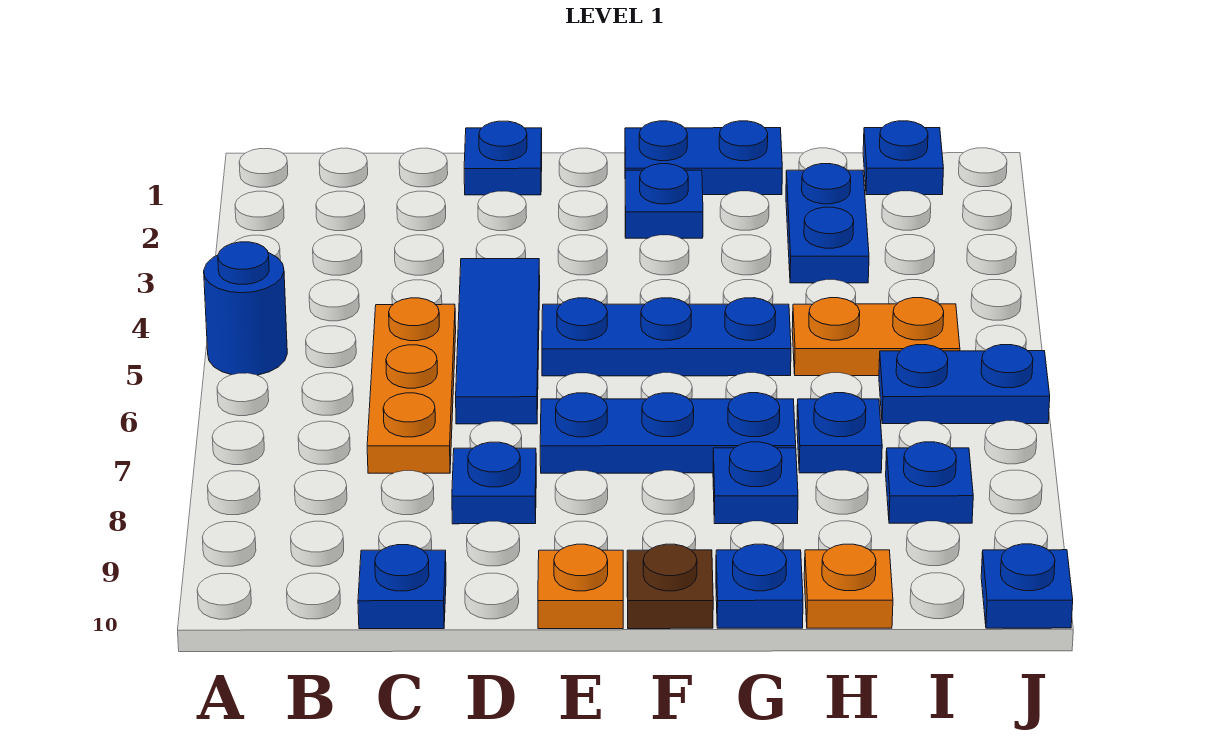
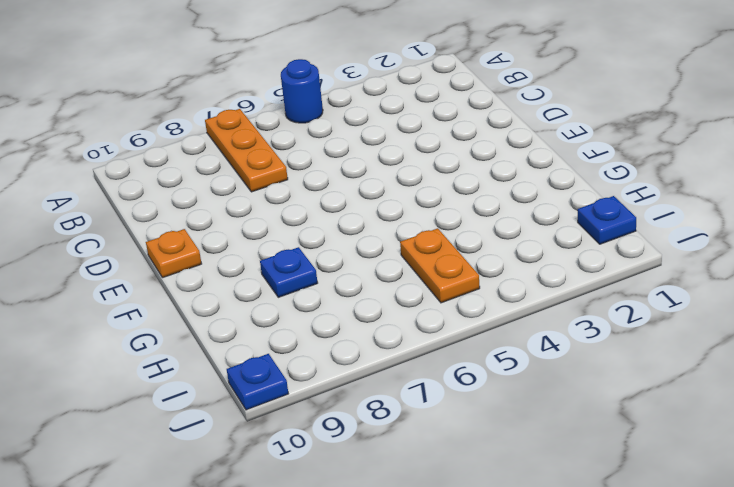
orange plate A7:C7 level 1 -> orange plate C5:C7 level 1
none -> blue plate C10 level 1
none -> blue plate D1 level 1
none -> blue tile D4:D6 level 1

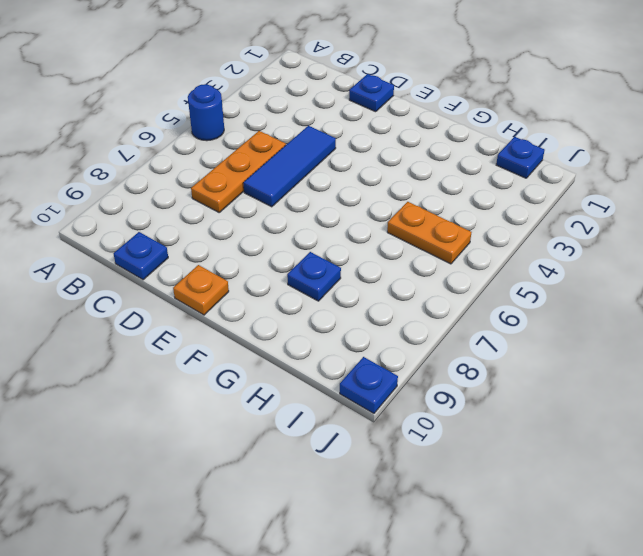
none -> blue plate D8 level 1
none -> blue plate E5:G5 level 1
none -> blue plate E7:G7 level 1

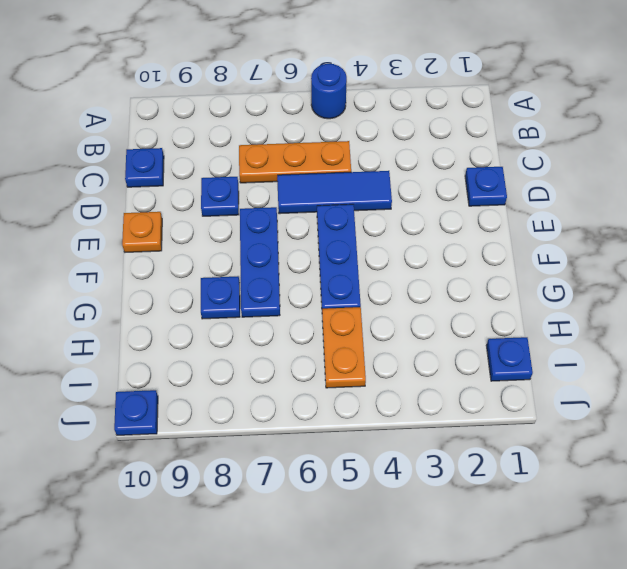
none -> blue plate F1:G1 level 1
none -> blue plate F2 level 1
none -> brown plate F10 level 1

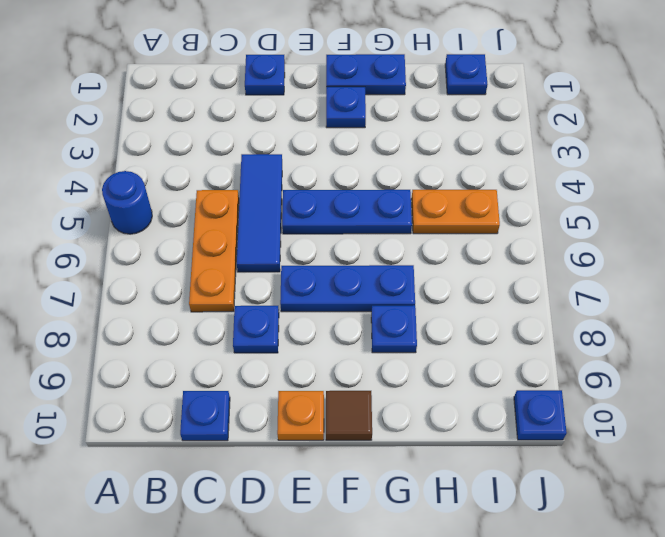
brown tile F10 level 1 -> brown plate F10 level 1
none -> blue plate G10 level 1
none -> blue plate H2:H3 level 1
none -> blue plate H7 level 1

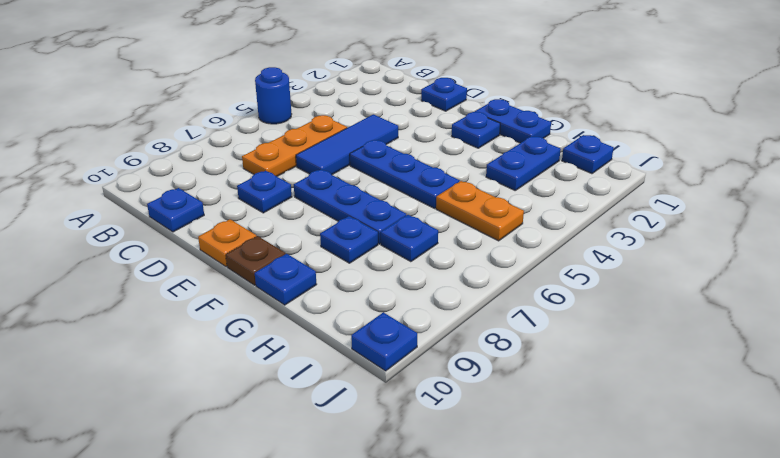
none -> orange plate H10 level 1
none -> blue plate I6:J6 level 1
none -> blue plate I8 level 1

